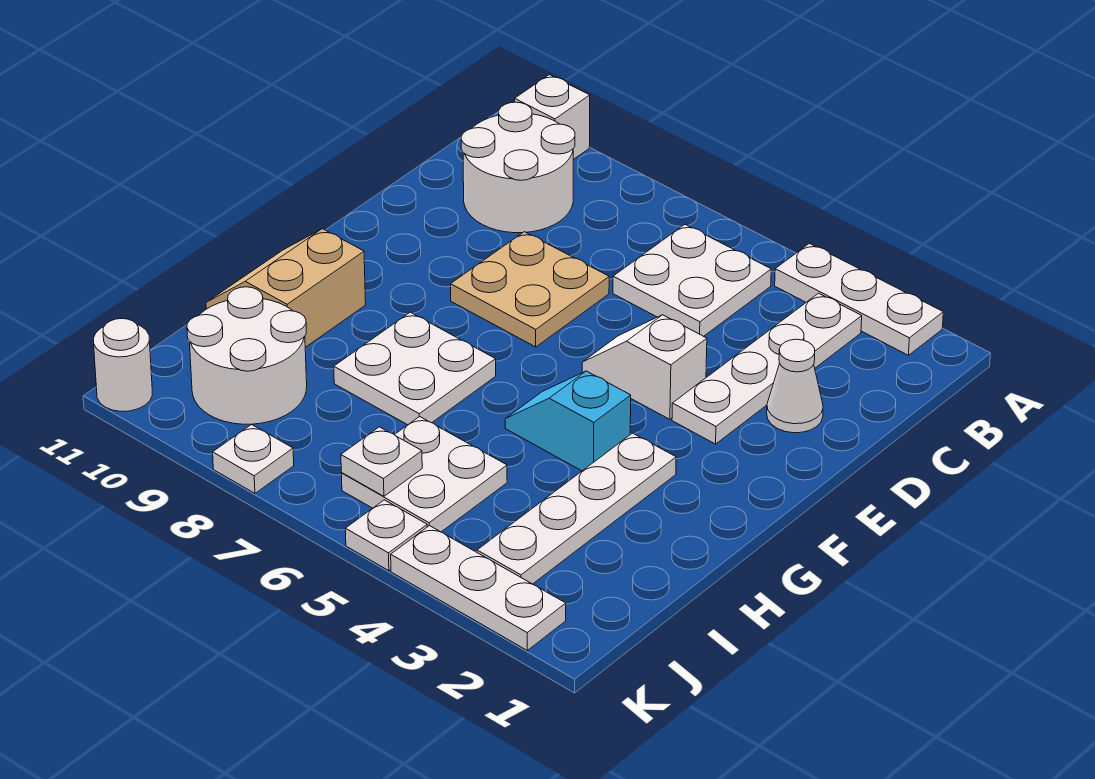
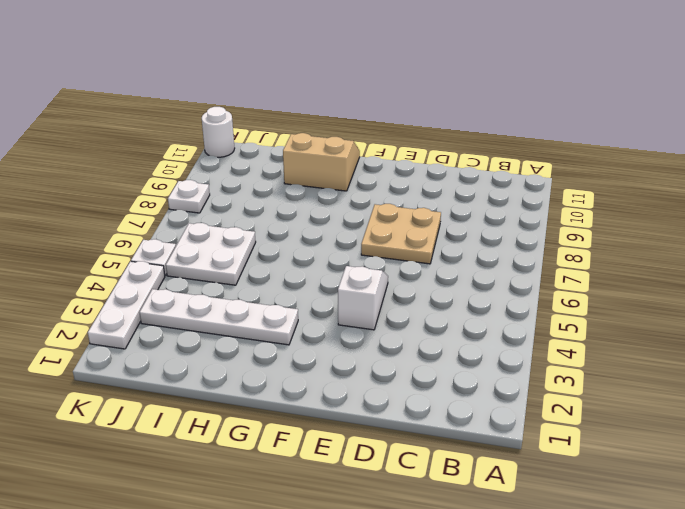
none -> white plate A2:A4 level 1
none -> white brick A10 level 1
none -> white plate B3:E3 level 1

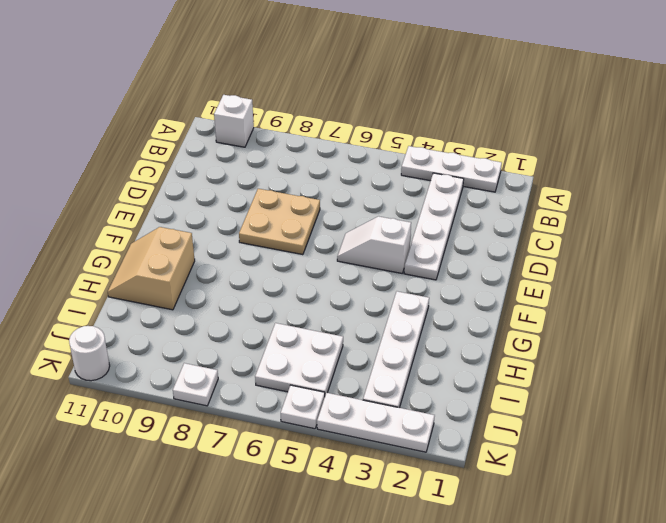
none -> white plate B5:C6 level 1
none -> white round brick B9:C10 level 1
none -> white cone D2 level 1

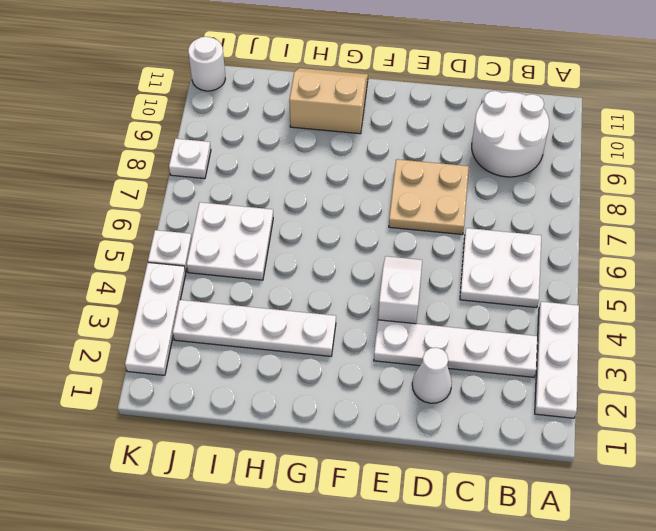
none -> white brick A10 level 1
none -> cyan slope G4:G5 level 1 top 4
none -> white plate G7:H8 level 1

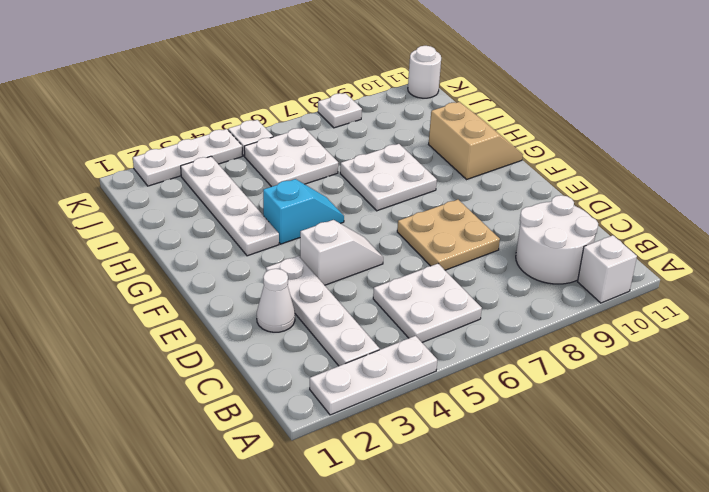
none -> white round brick I9:J10 level 1
none -> white plate J6 level 2

